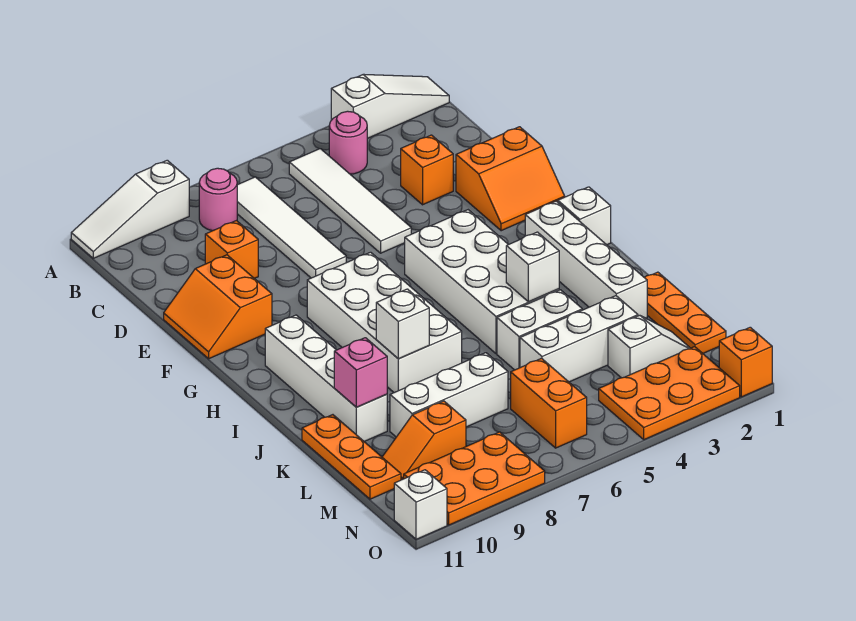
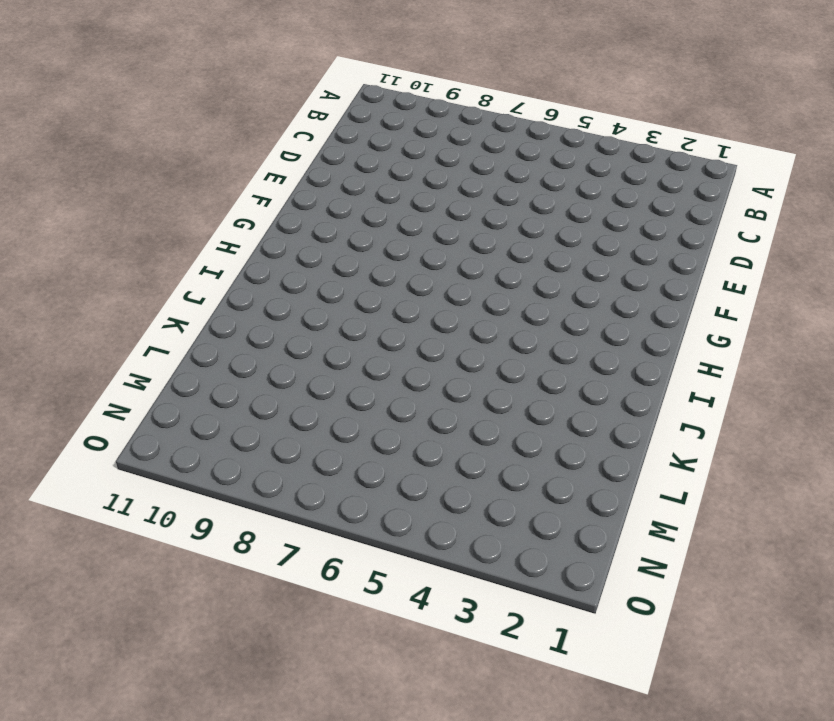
none -> white slope A1:A3 level 1 top 3
none -> white slope A9:A11 level 1 top 9
none -> pink round brick B4 level 1
none -> white tile B5:E5 level 1

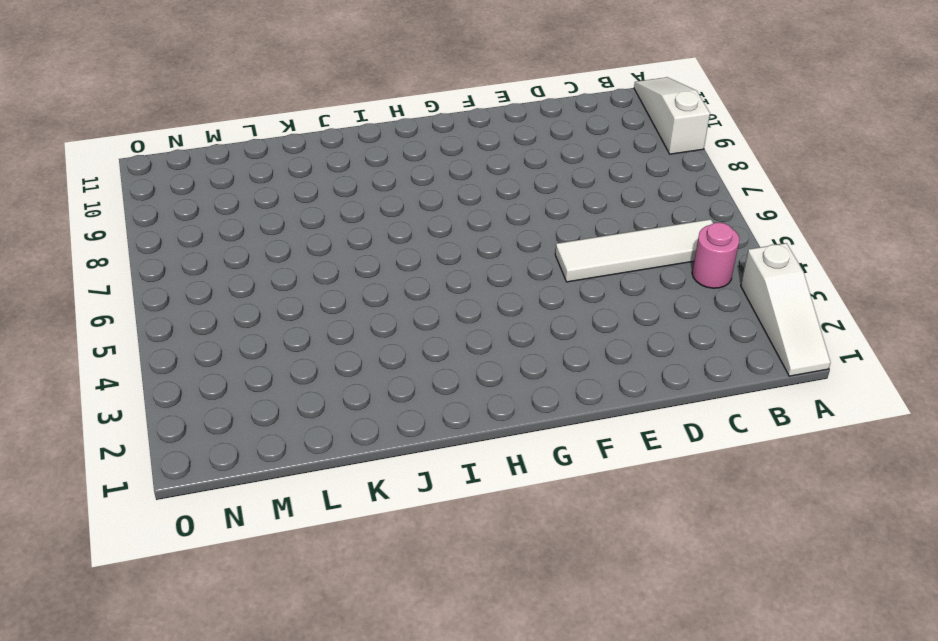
none -> white tile B7:E7 level 1
none -> pink round brick B8 level 1
none -> orange brick D3 level 1
none -> orange brick D9 level 1

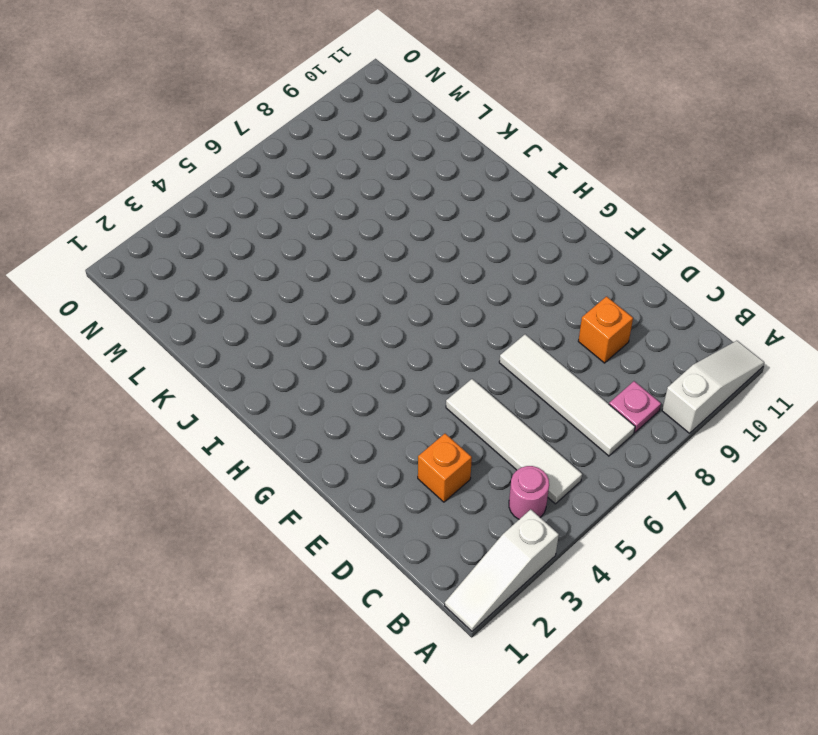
pink plate B8 level 1 -> pink round brick B8 level 1
none -> orange slope E1:F2 level 1 top E
none -> orange slope E10:F11 level 1 top 10
none -> white brick G4:J5 level 1
none -> white brick G7:J8 level 1

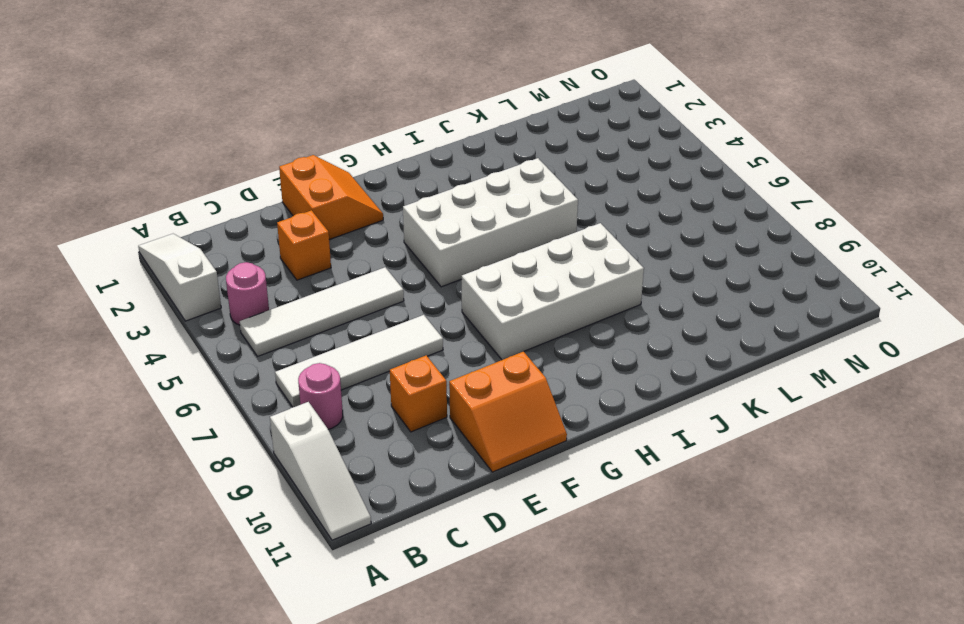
none -> white brick H1 level 1
none -> white brick H2:K2 level 1
none -> white brick H10:K10 level 1
none -> orange plate K1:M1 level 1

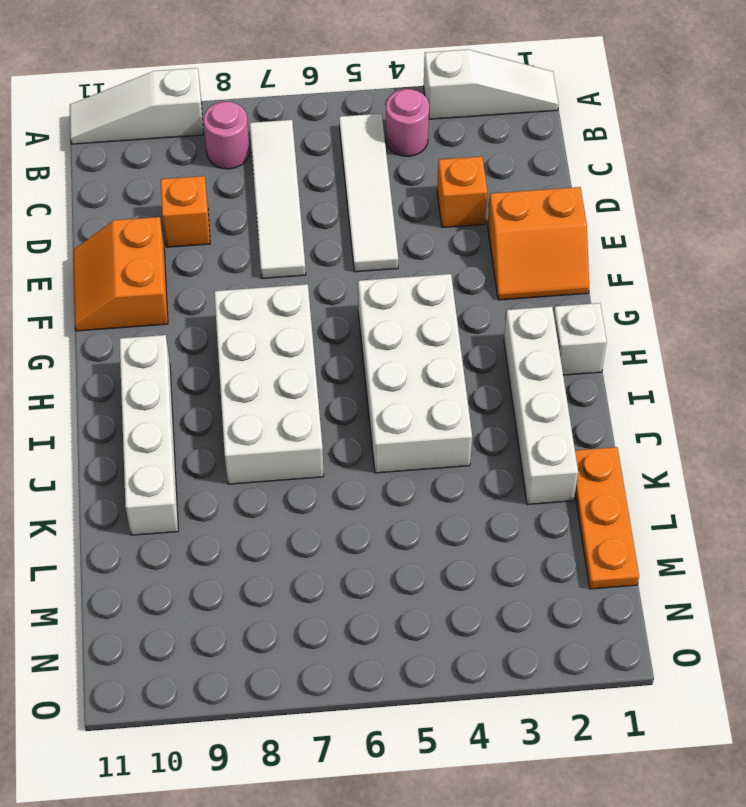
none -> white brick K4:K5 level 1
none -> orange plate K11:M11 level 1
none -> white brick L3:L5 level 1
none -> white brick L7:L9 level 1

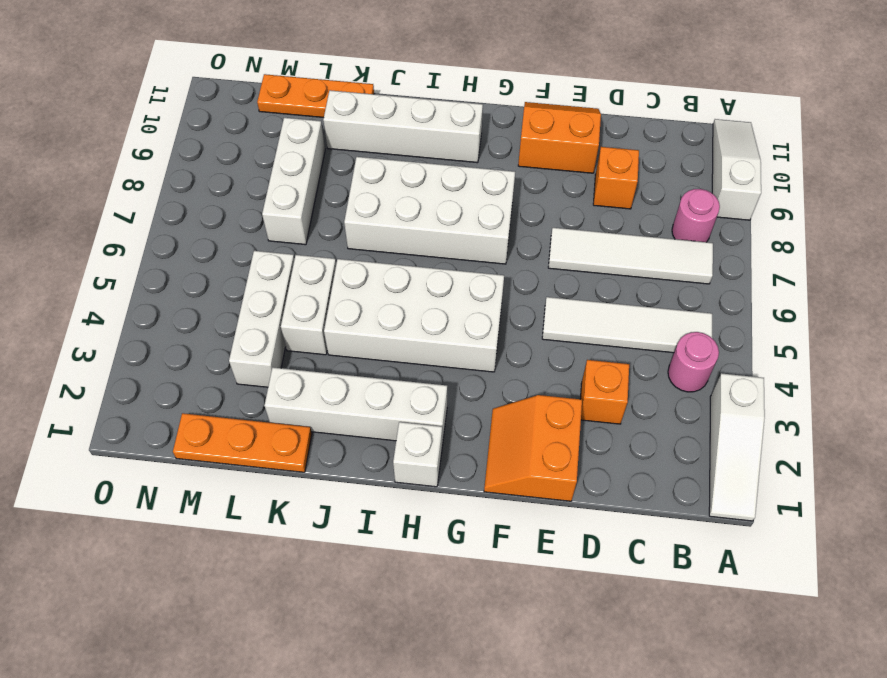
none -> white slope M2:M3 level 1 top 3
none -> orange brick M6:N6 level 1
none -> orange slope M9:M10 level 1 top 9
none -> orange plate N2:O4 level 1

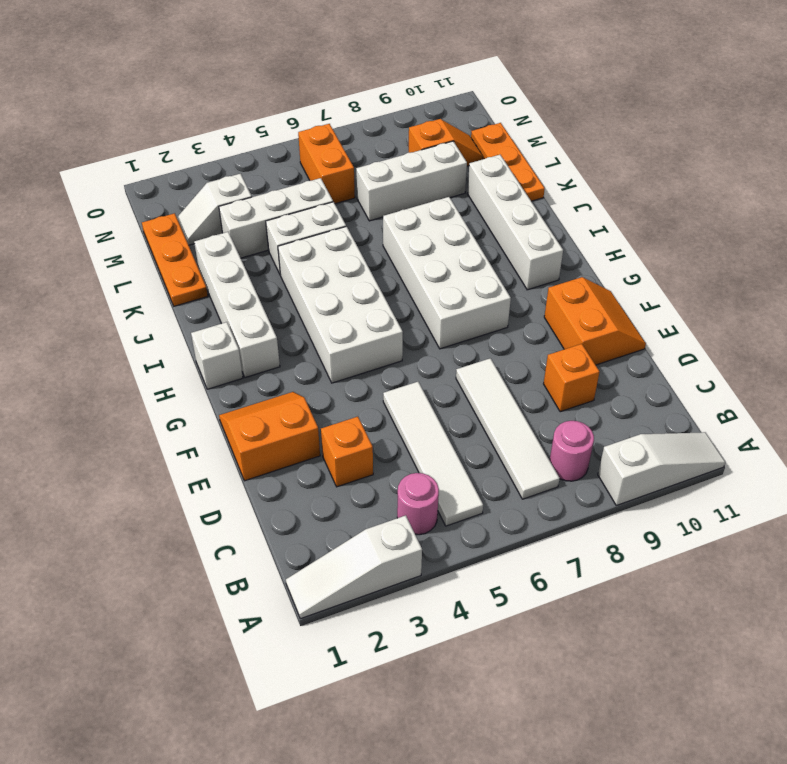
none -> orange plate N2:O4 level 1
none -> orange plate N8:O10 level 1
none -> orange brick O1 level 1
none -> white brick O11 level 1

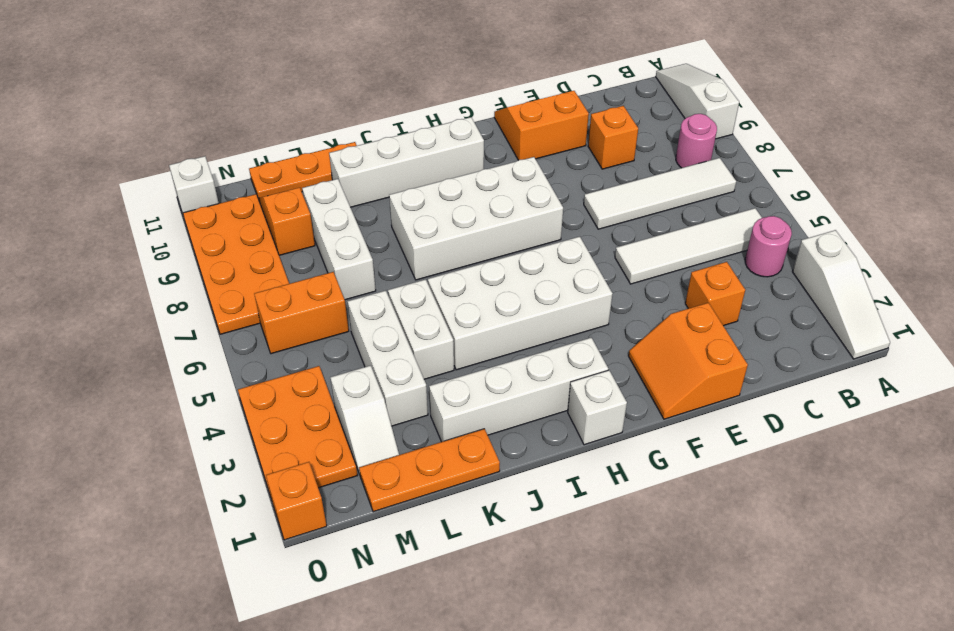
orange plate N7:O10 level 1 -> orange plate N8:O10 level 1
none -> white brick J4 level 2
none -> white brick J8 level 2
none -> pink brick K10 level 2

